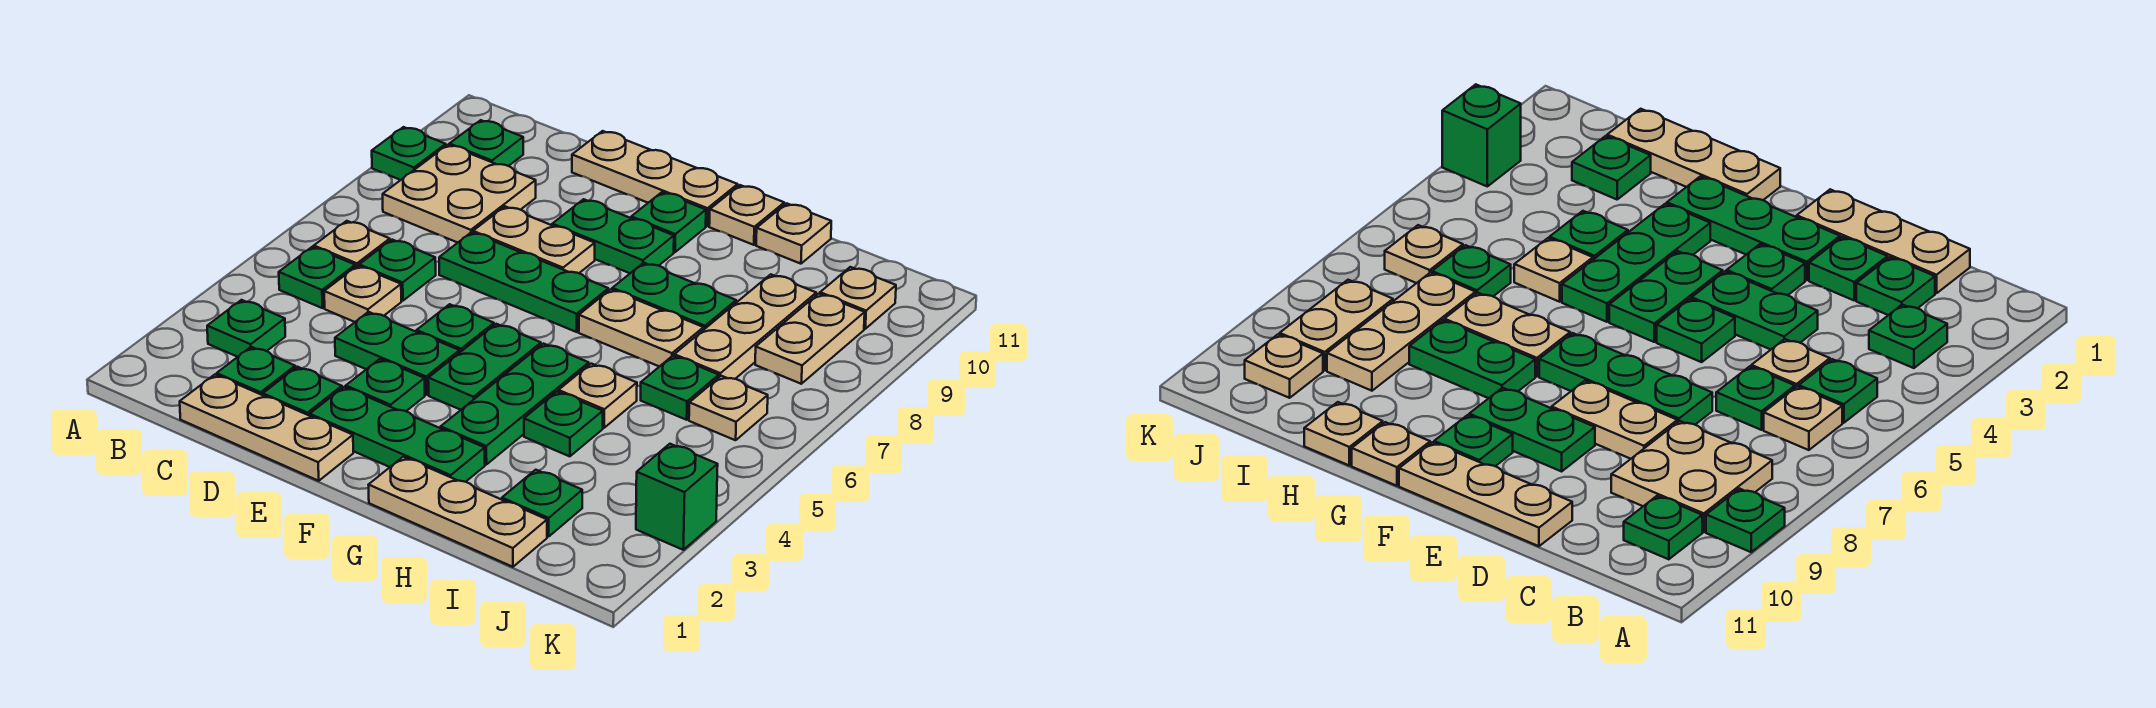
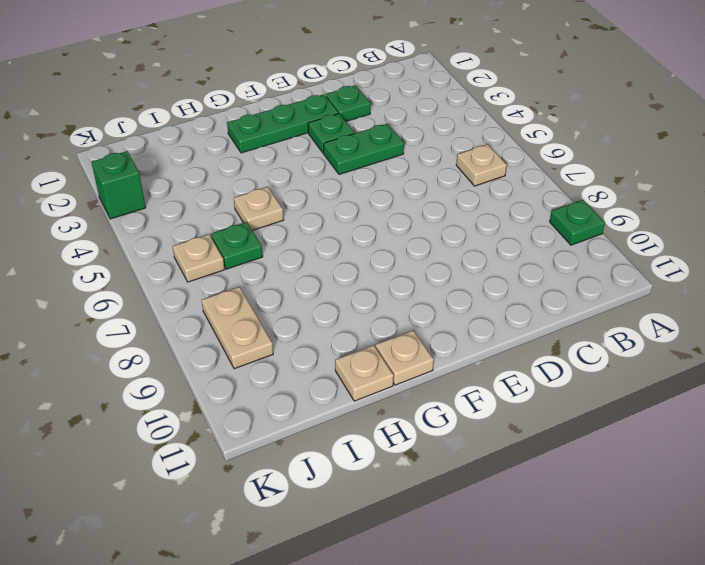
none -> green plate B3 level 1
none -> green plate B5 level 1
none -> tan plate B8:C9 level 1
none -> green plate B10 level 1

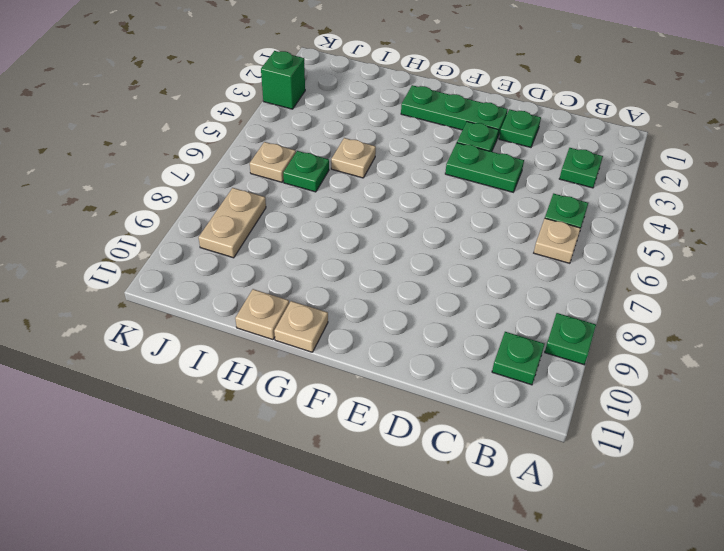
none -> tan plate B8:C9 level 1
none -> tan plate C1:E1 level 1
none -> green plate C2 level 1
none -> tan plate C5 level 1

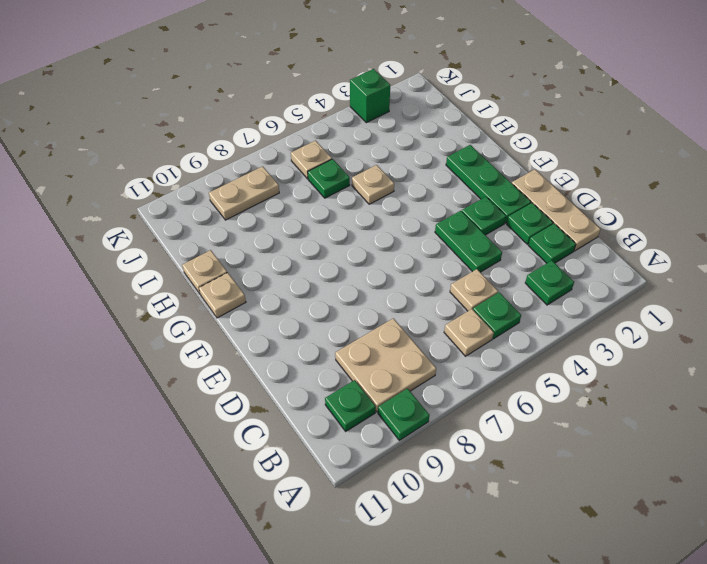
none -> green plate C6 level 1
none -> green plate D7:F7 level 1
none -> tan plate D8:E8 level 1
none -> tan plate D11:F11 level 1

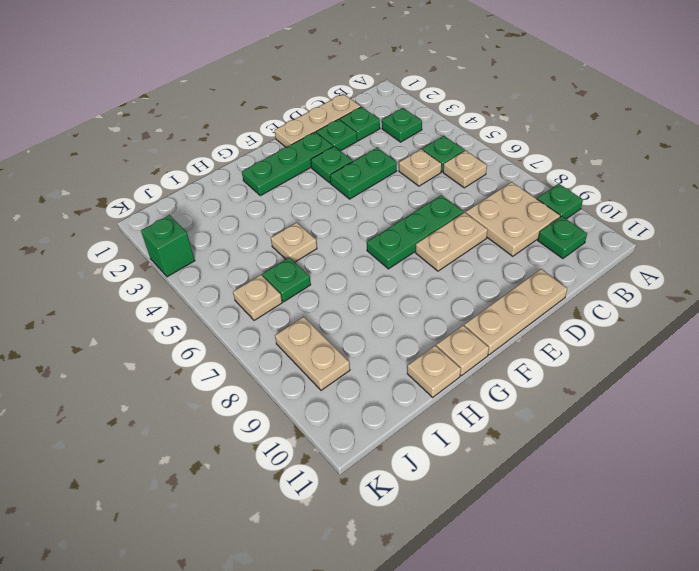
none -> green plate C6 level 1
none -> green plate E5 level 1
none -> green plate E9:F9 level 1
none -> green plate F4:F5 level 1

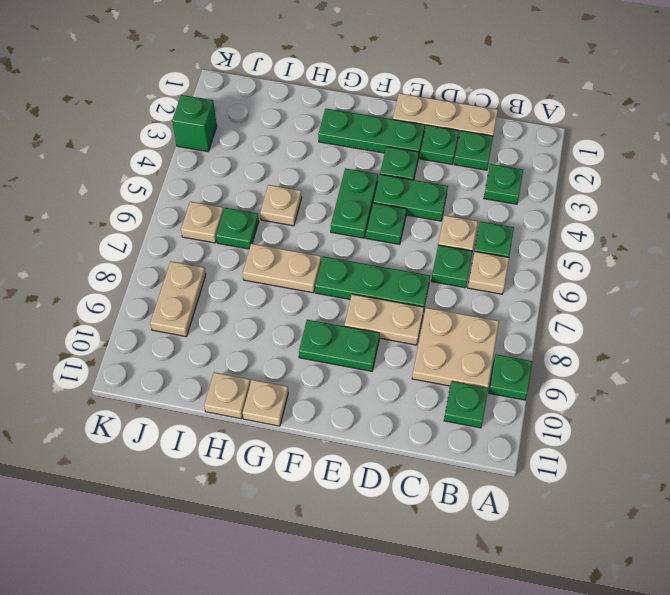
none -> tan plate D11:F11 level 1
none -> green plate F10 level 1
none -> tan plate G1:I1 level 1
none -> green plate G3:G5 level 1

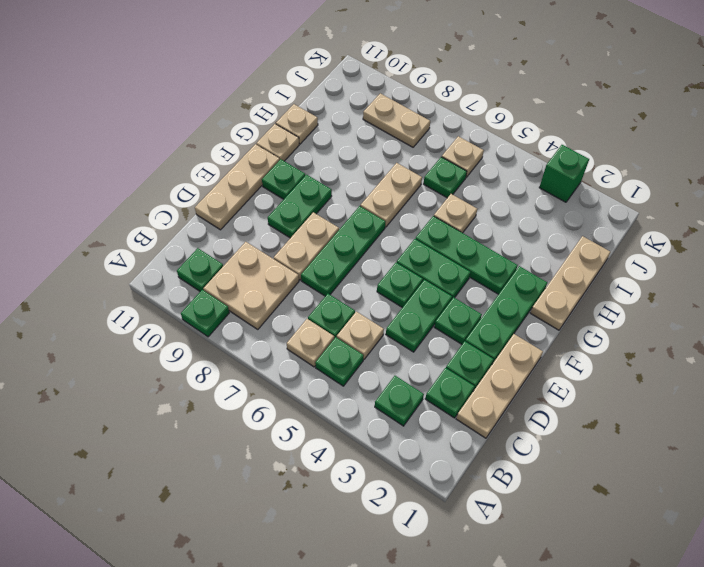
none -> green plate G8:H8 level 1
none -> green plate H4 level 1
none -> green plate I2 level 1
none -> tan plate I7:I9 level 1

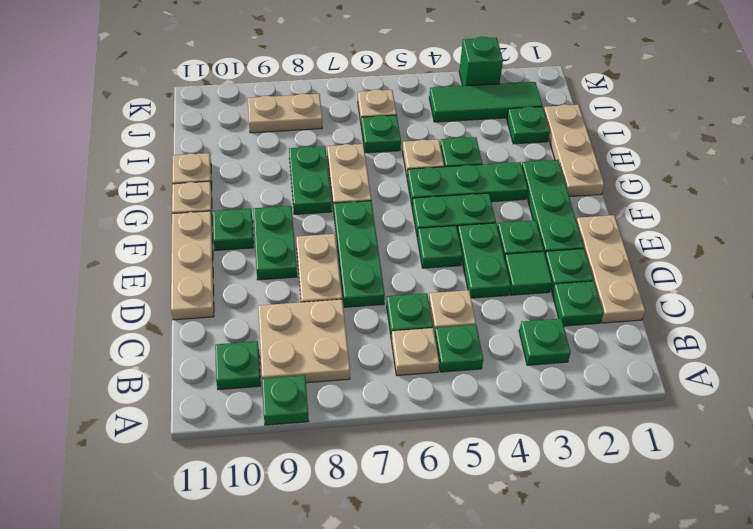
green tile D3 level 1 -> none
green tile J2:J4 level 1 -> none
none -> tan plate I7:I9 level 1
none -> tan plate J10 level 1

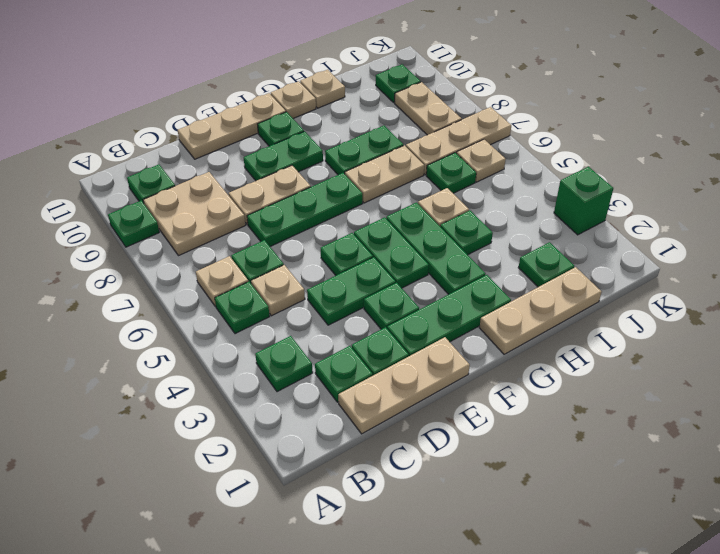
tan plate I7:K7 level 1 -> tan plate I7:I9 level 1
green plate J10 level 1 -> tan plate J10 level 1

